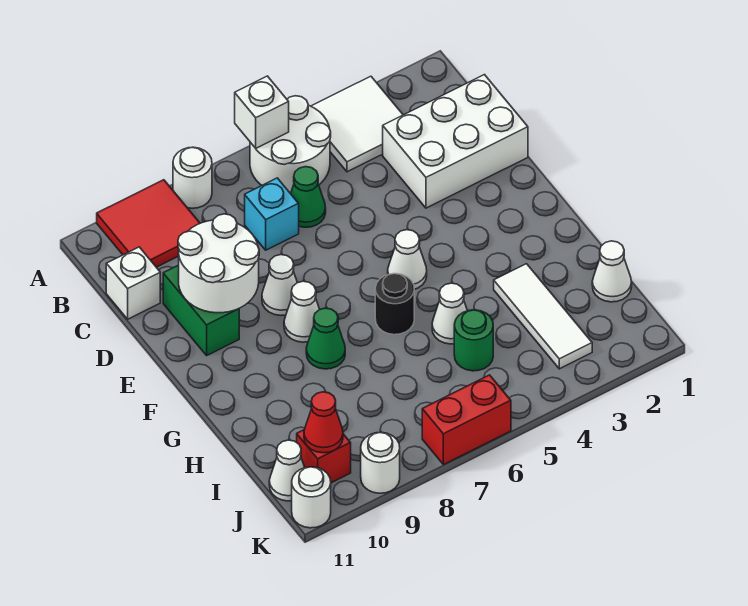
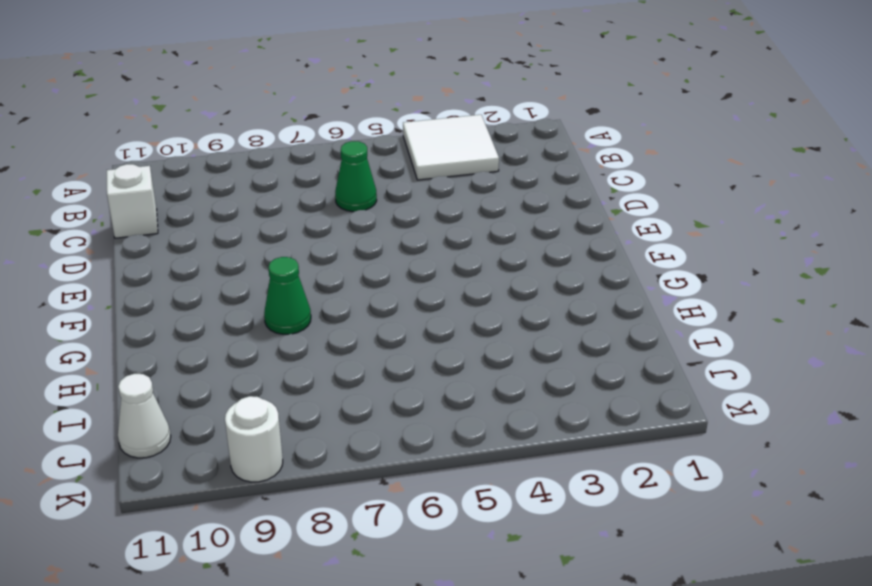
none -> white round brick A5:B6 level 1
none -> white round brick A8 level 1
none -> red tile A9:B10 level 1

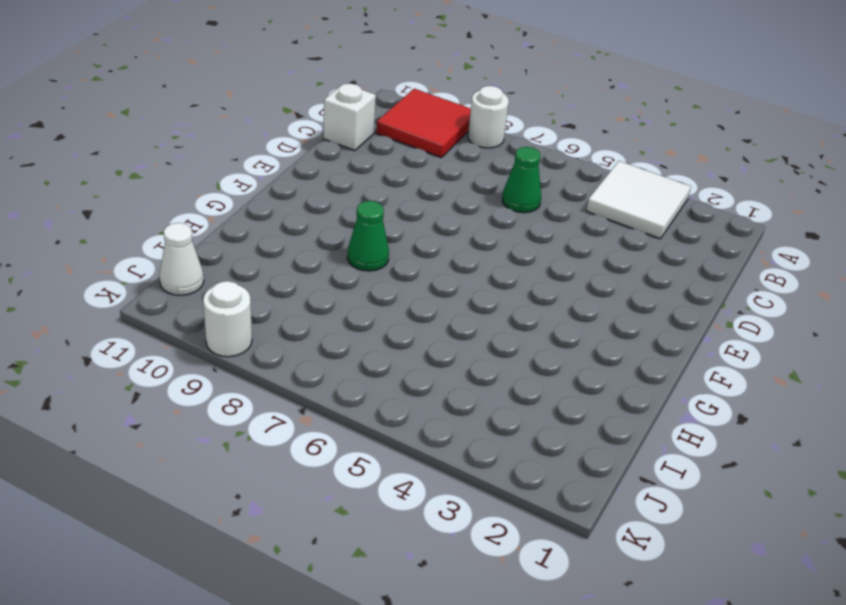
none -> white round brick A5:B6 level 1
none -> white brick C1:D3 level 1
none -> cyan brick C7 level 1

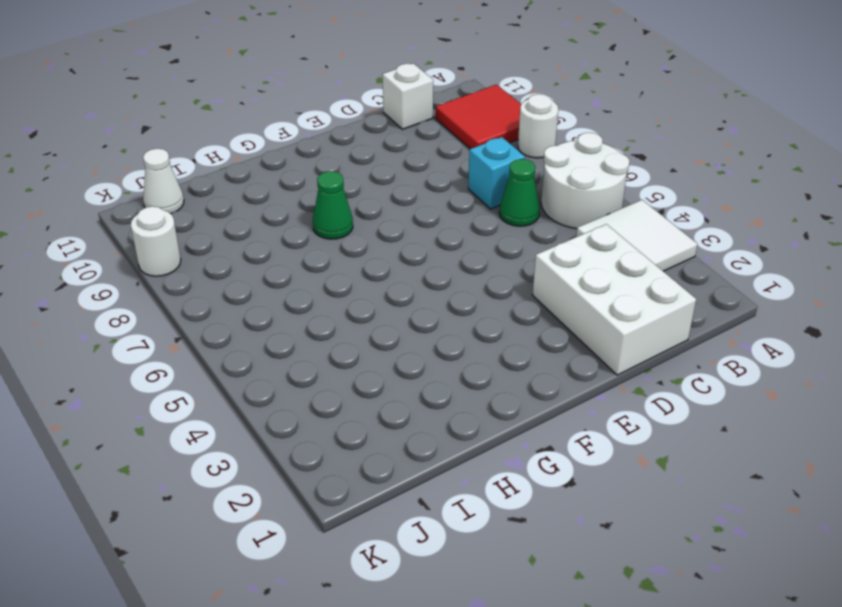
none -> green brick D10:E10 level 1
none -> white cone E8 level 1
none -> white cone F5 level 1

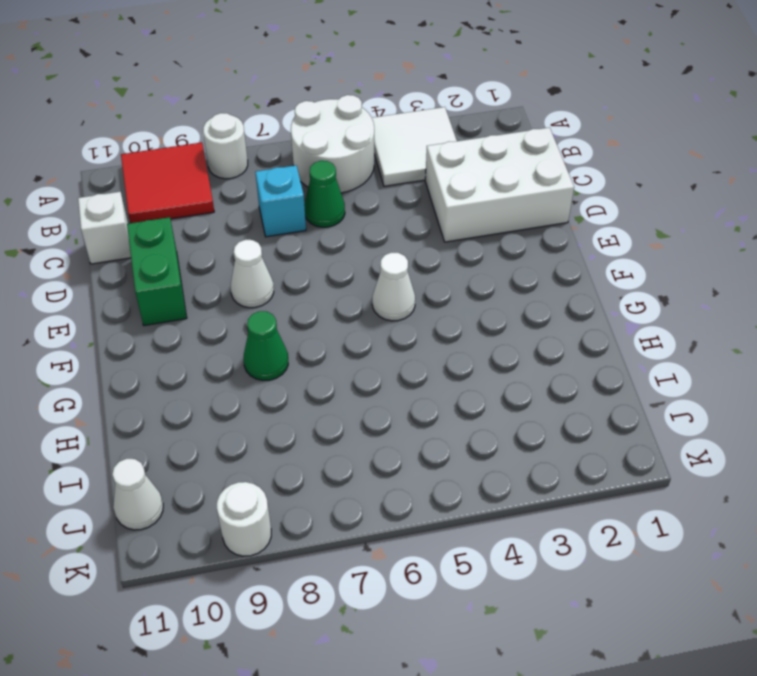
none -> white cone F8 level 1
none -> black round brick G6 level 1
none -> white tile H3:J3 level 1

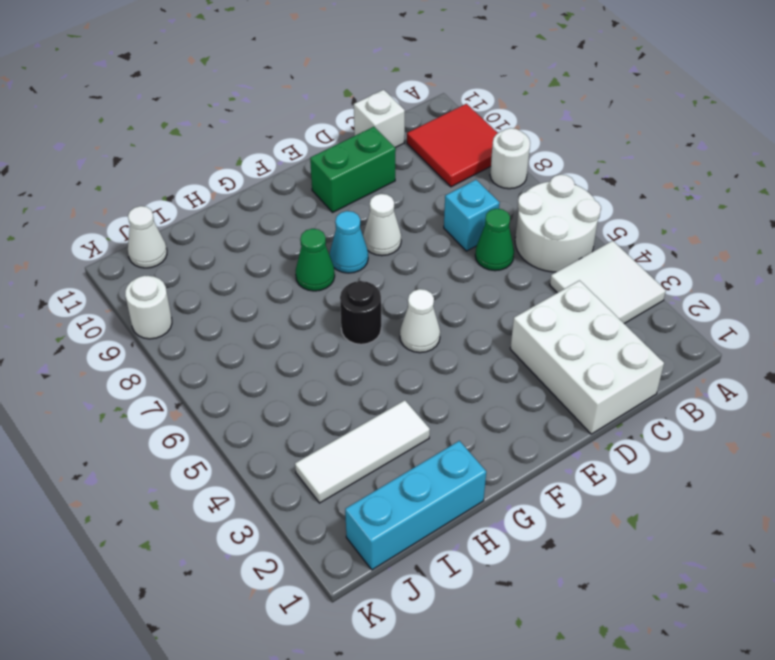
cyan cone F8 level 1 -> white cone F8 level 1
cyan brick H1:J1 level 1 -> white cone I1 level 1
none -> white cone H5 level 1
none -> green round brick I5 level 1
none -> red brick J10 level 1

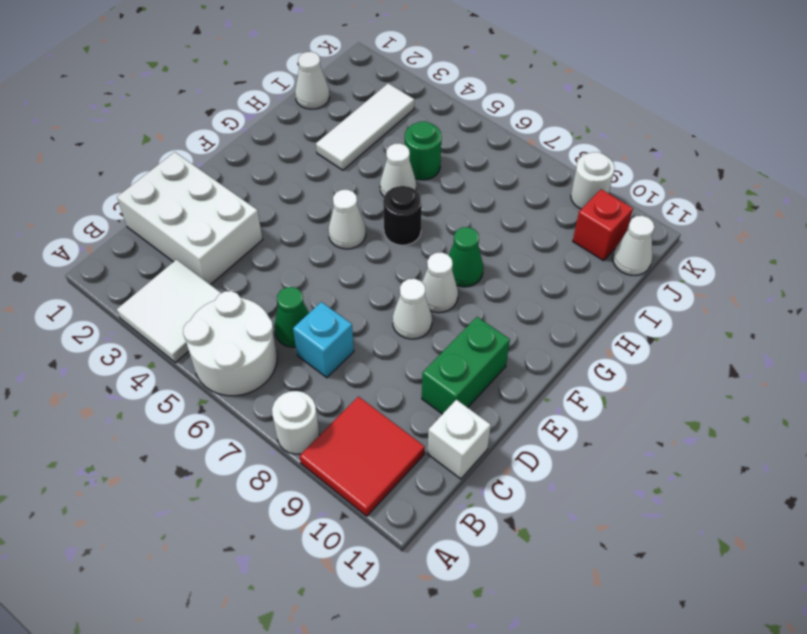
none -> red brick K6:K7 level 1
none -> white round brick K11 level 1
none -> white brick A6 level 2

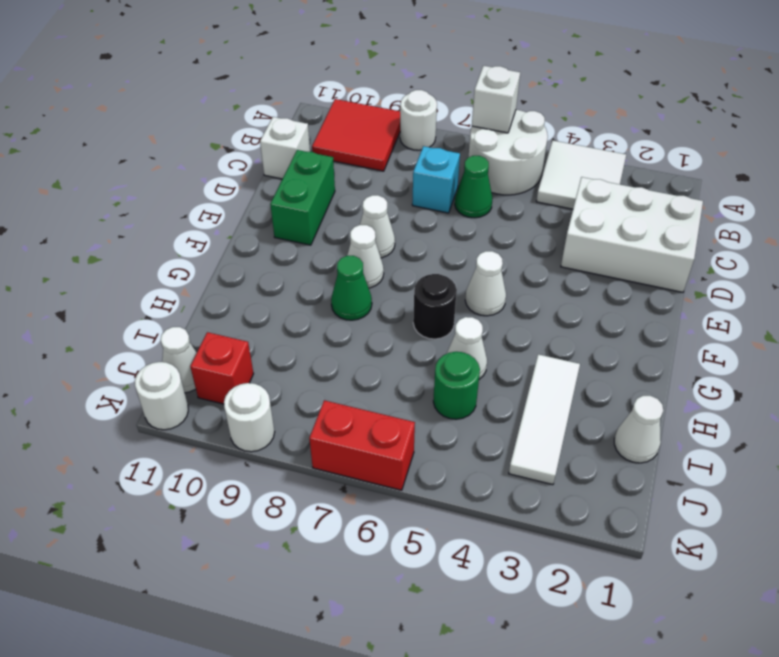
none -> white round brick D9:E10 level 2
none -> red cone J10 level 2

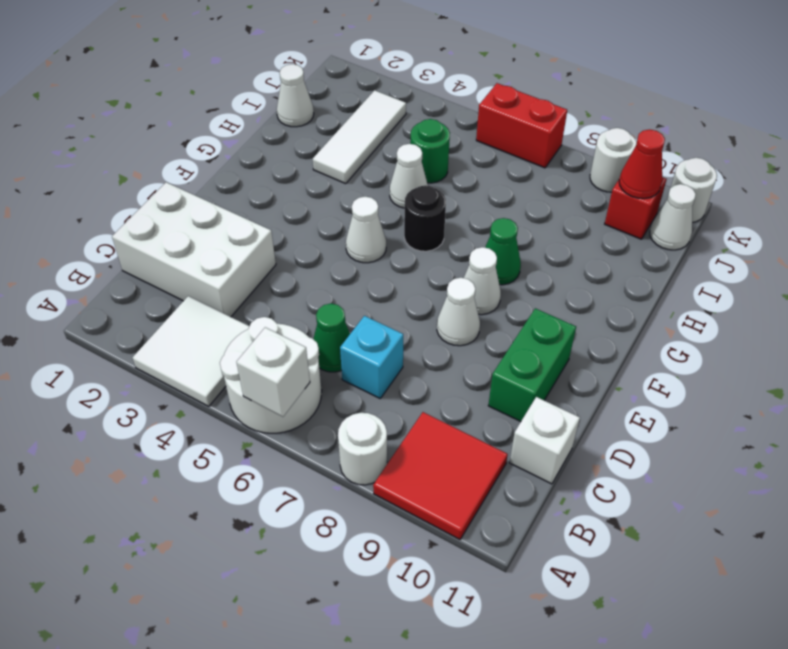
none -> white round brick D9:E10 level 2

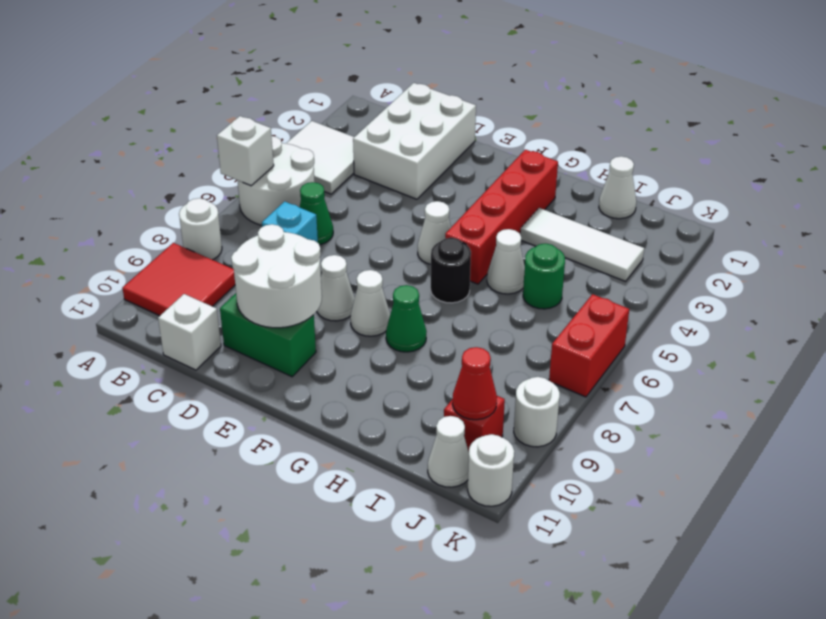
red brick G2:G5 level 1 -> none

